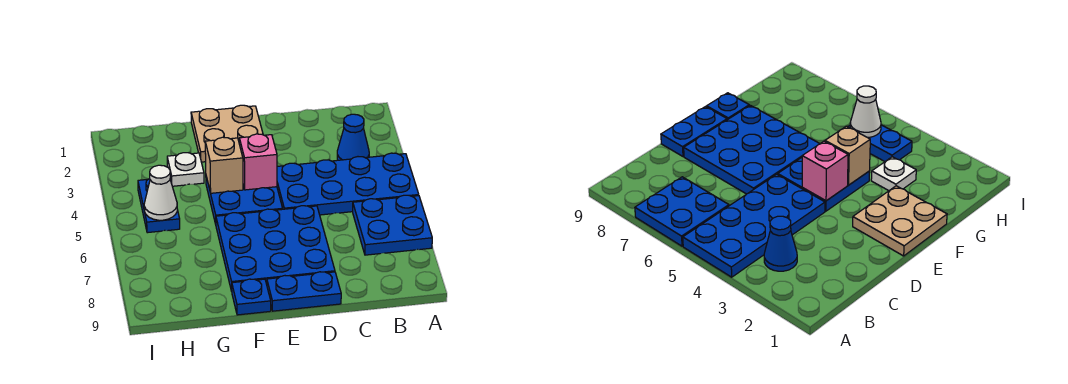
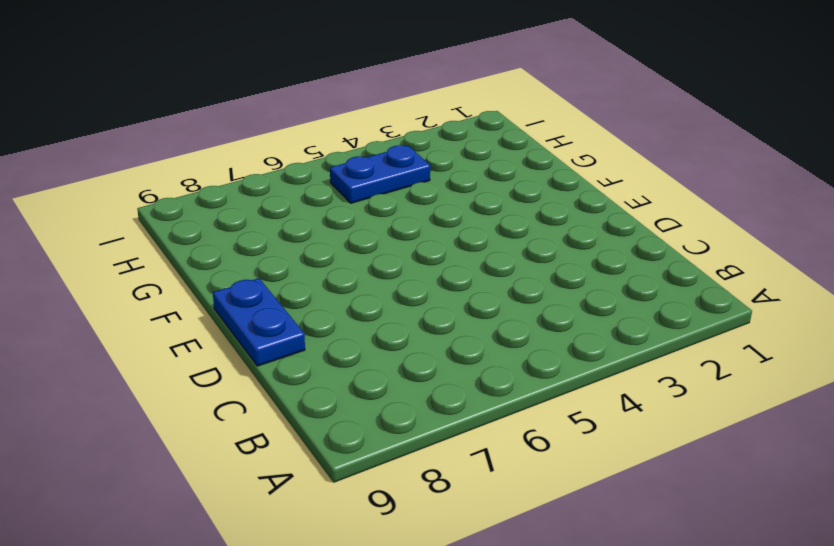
none -> blue plate A4:D5 level 1
none -> blue plate A6:B7 level 1
none -> blue cone B3 level 1

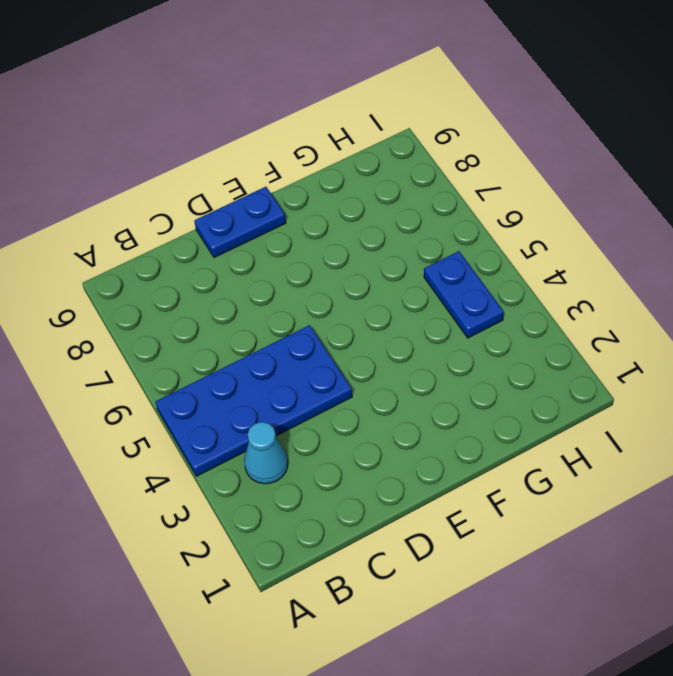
cyan cone B3 level 1 -> blue cone B3 level 1
none -> blue plate A6:B7 level 1
none -> blue plate D6:F8 level 1
none -> tan plate E1:F2 level 1

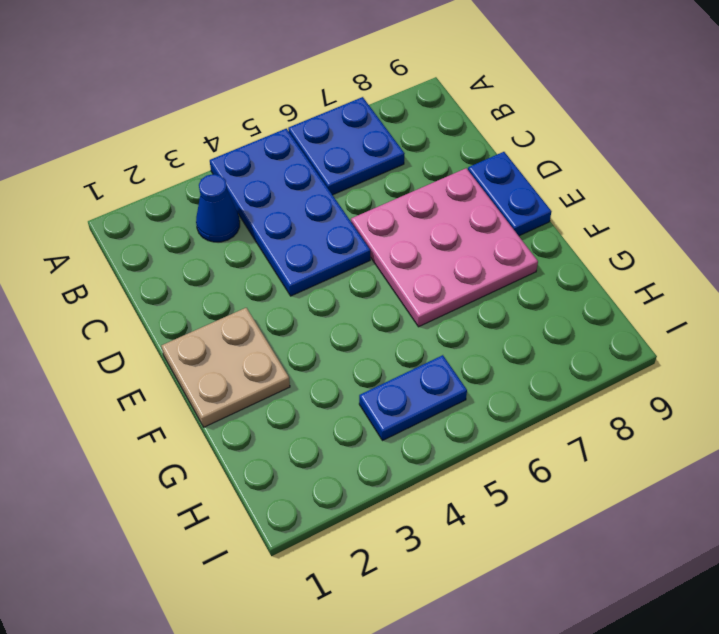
pink plate D6:F8 level 1 -> blue plate D6:F8 level 1
none -> blue plate E4:F5 level 1
none -> blue plate F9 level 1
none -> white plate G3 level 1

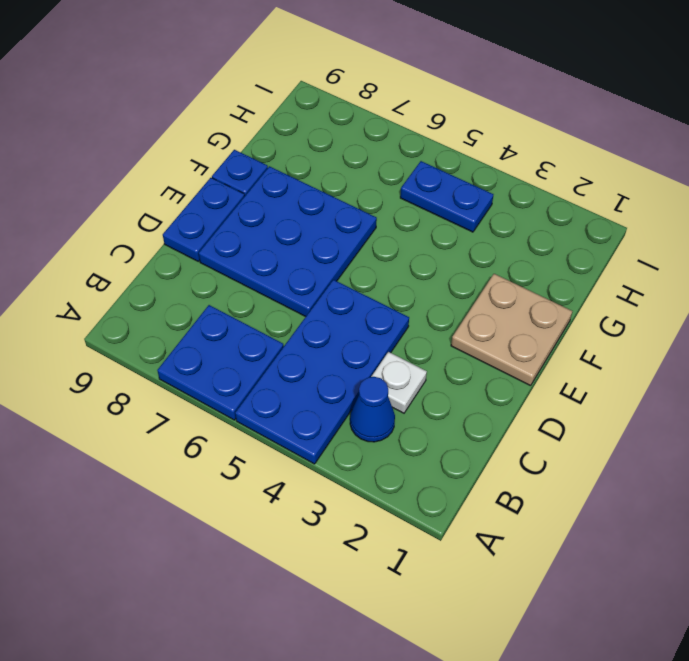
white plate C3 level 1 -> white plate G3 level 1
none -> blue plate E4:F5 level 1
none -> pink brick E4 level 2
none -> tan brick F4 level 2

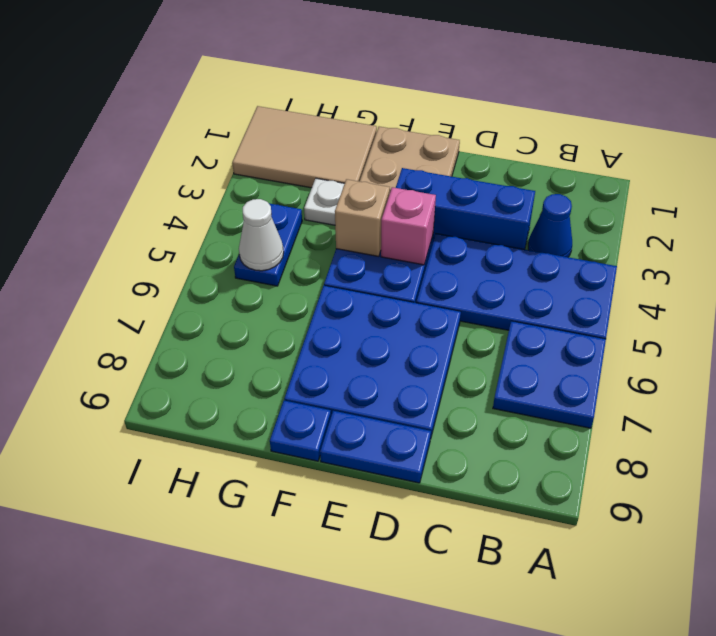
blue brick C3:E3 level 1 -> none
tan tile G1:I2 level 1 -> none

